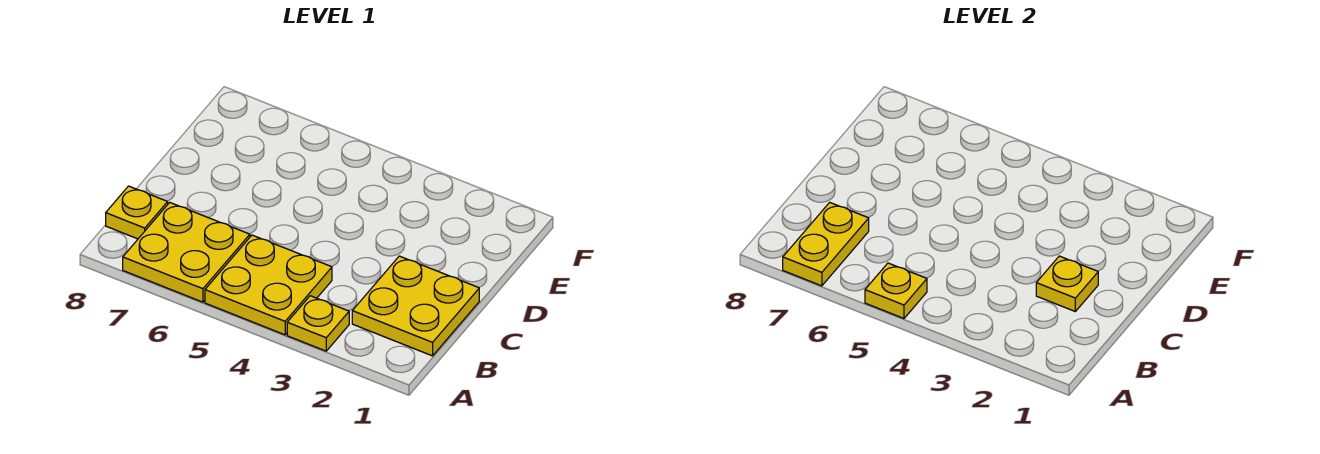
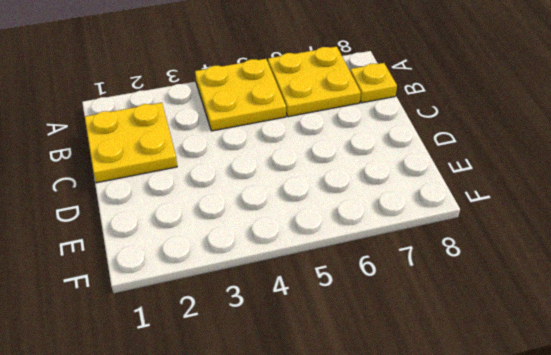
none -> yellow plate A3 level 1
none -> yellow plate A5 level 2

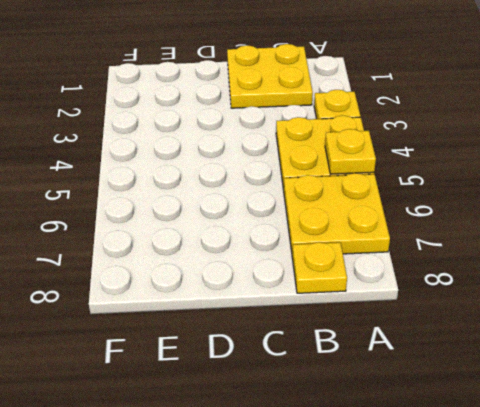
none -> yellow plate A7:B7 level 2
none -> yellow plate C2 level 2

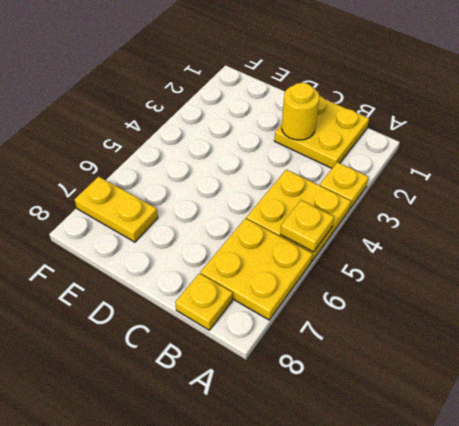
yellow round brick C2 level 2 -> yellow plate C2 level 2
yellow plate E7:F7 level 1 -> yellow plate A7:B7 level 2

